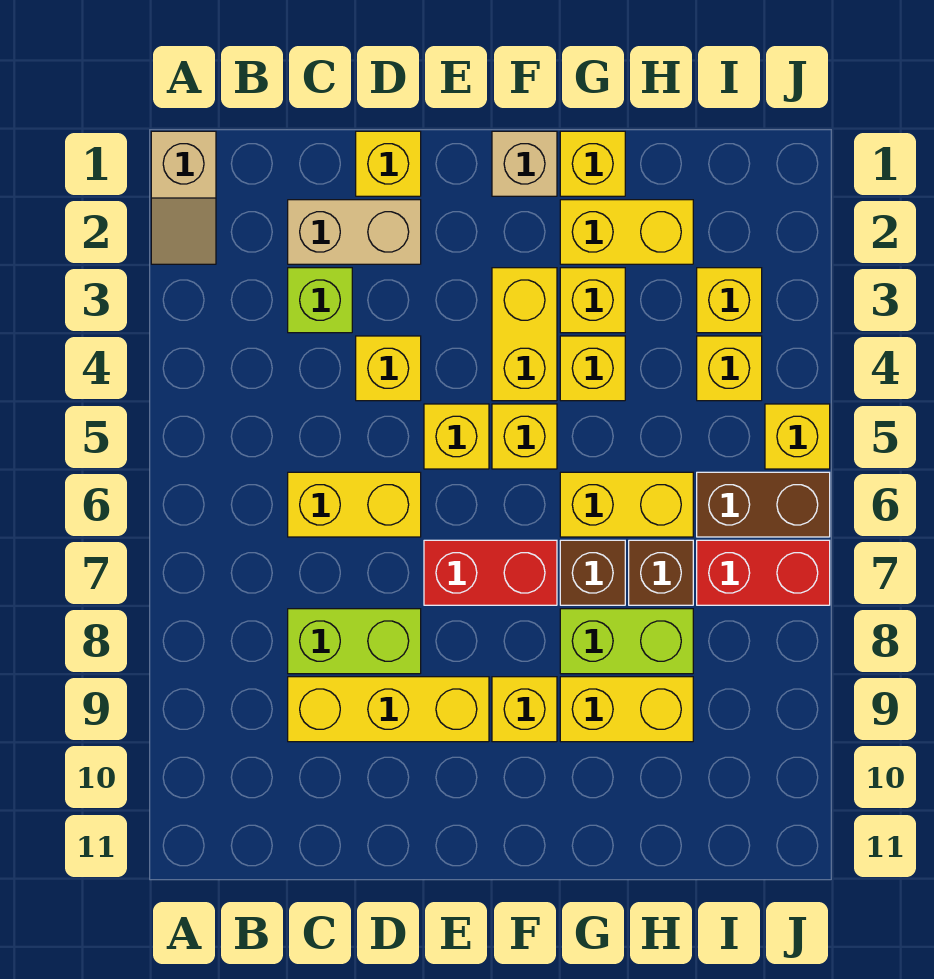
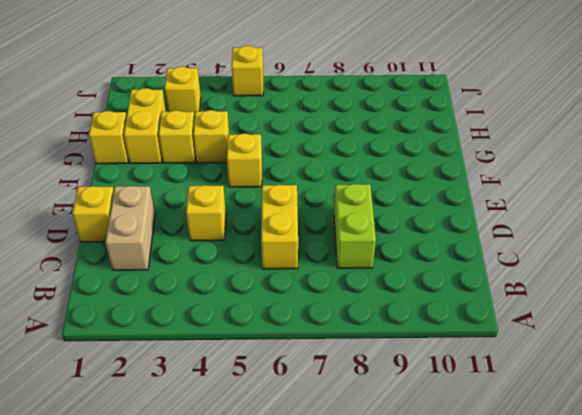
none -> tan slope A1:A2 level 1 top 1
none -> lime brick C3 level 1
none -> yellow brick C9:E9 level 1

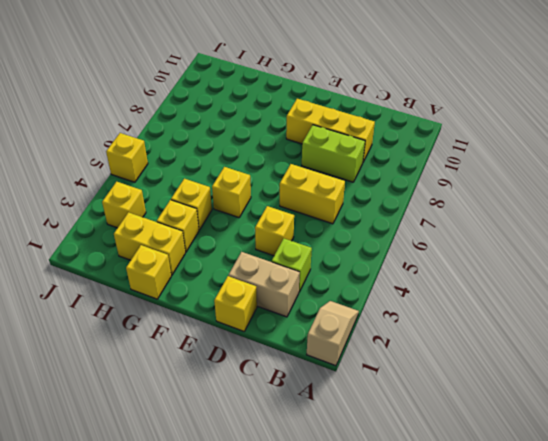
none -> yellow brick E5 level 1
none -> red brick E7:F7 level 1
none -> tan brick F1 level 1

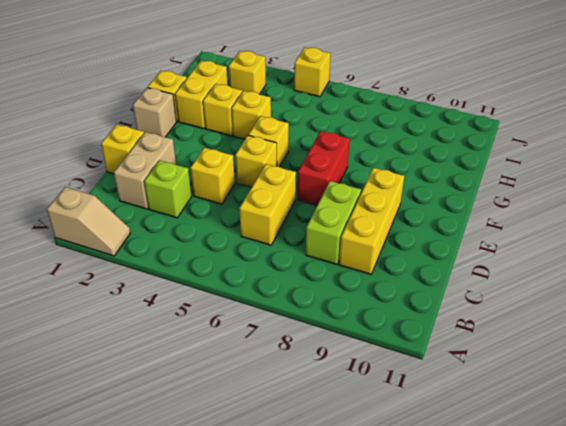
none -> yellow brick F3:F4 level 1
none -> yellow brick F9 level 1
none -> yellow brick G6:H6 level 1

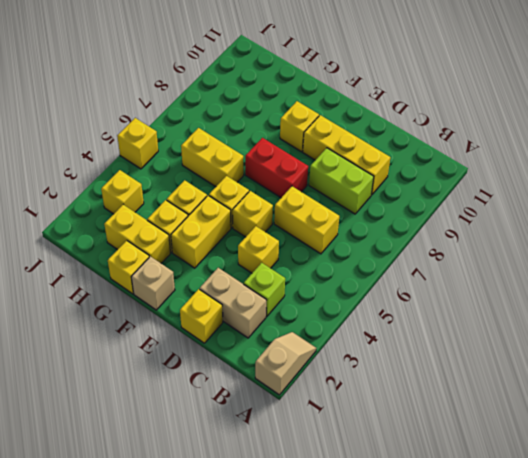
none -> brown brick G7 level 1
none -> lime brick G8:H8 level 1
none -> yellow brick G9:H9 level 1

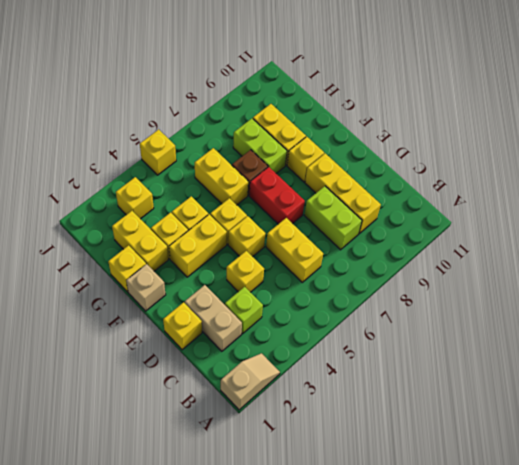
none -> brown brick H7 level 1
none -> yellow brick I4 level 1
none -> brown brick I6:J6 level 1

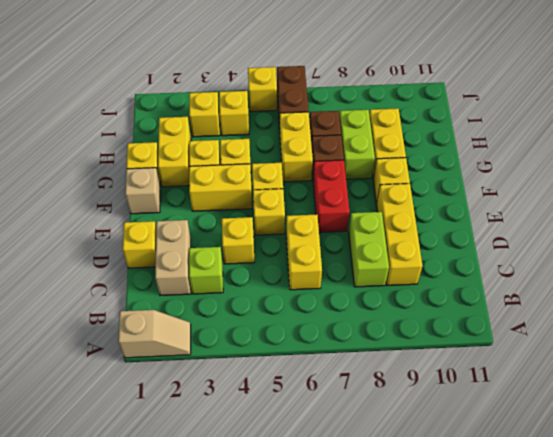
none -> red brick I7:J7 level 1

